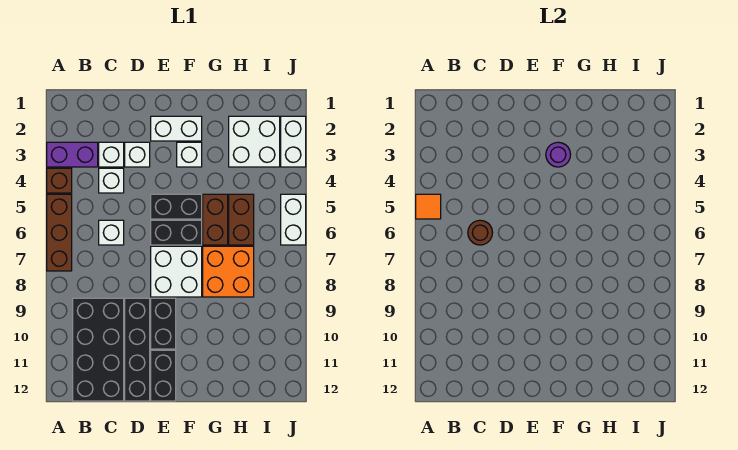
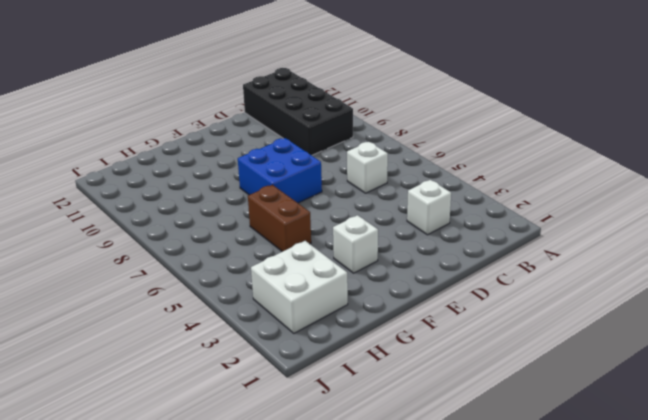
blue brick E7:F8 level 1 -> white brick E7:F8 level 1
none -> purple brick A3:B3 level 1
none -> brown brick A4 level 1
none -> brown brick A5:A7 level 1

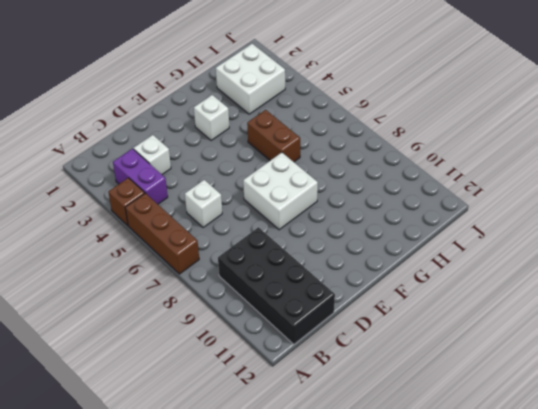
purple brick B3:B4 level 1 -> purple brick A3:B3 level 1
none -> white brick C4 level 1
none -> white brick D3 level 1
none -> black brick D9:D12 level 1

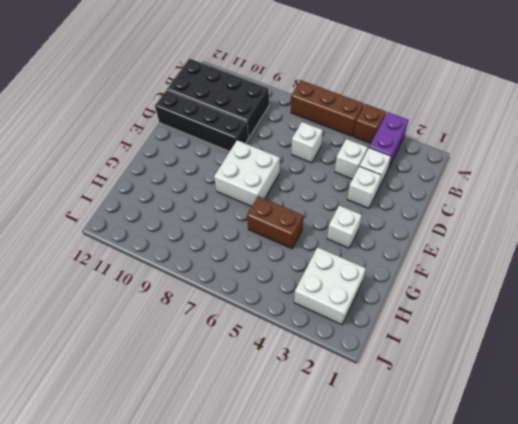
none -> white brick E2:F2 level 1
none -> black brick E5:F5 level 1
none -> black brick E6:F6 level 1

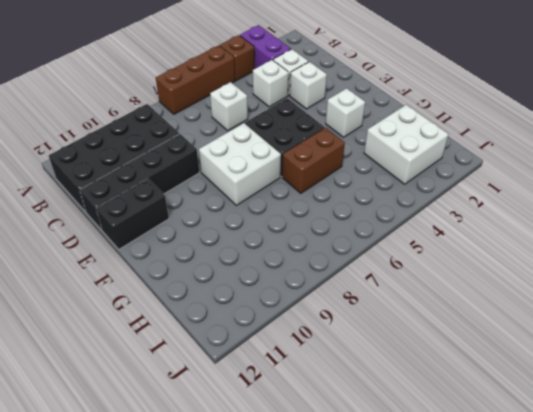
none -> white brick E2:F2 level 1
none -> black brick E9:E10 level 1
none -> orange brick G7:H8 level 1

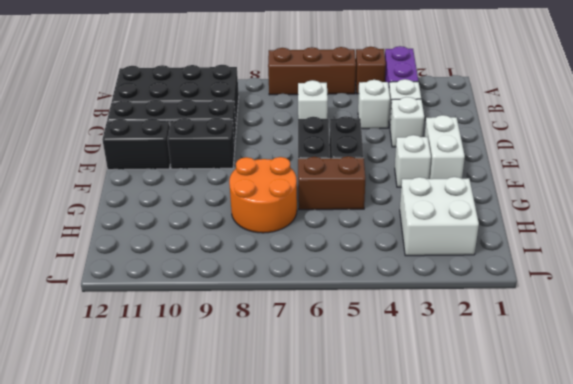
orange round brick G7:H8 level 1 -> orange brick G7:H8 level 1
none -> white brick E7:F8 level 1
none -> brown brick H5:H6 level 1
none -> white brick J2:J3 level 1

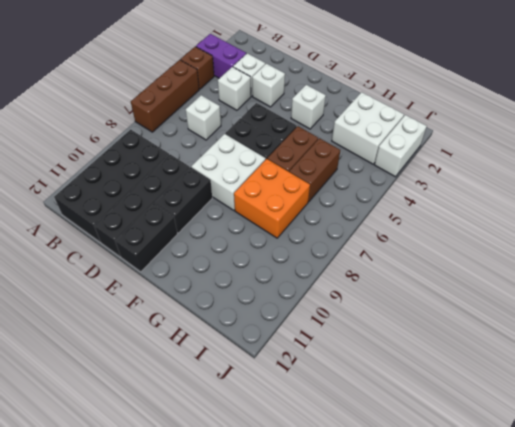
none -> white brick E2:F2 level 1
none -> white brick J5:J6 level 1
none -> orange tile A5 level 2

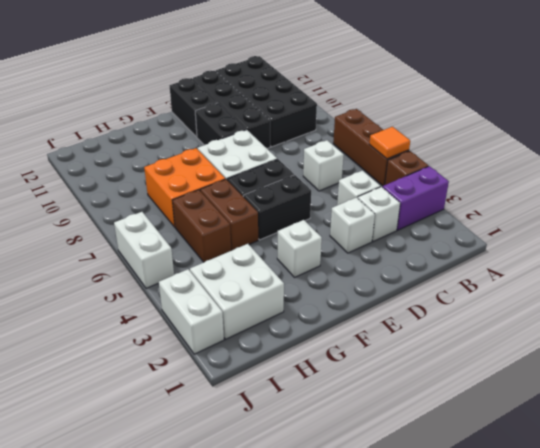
none -> white brick E2:F2 level 1
none -> brown round brick C6 level 2
none -> purple round brick F3 level 2

